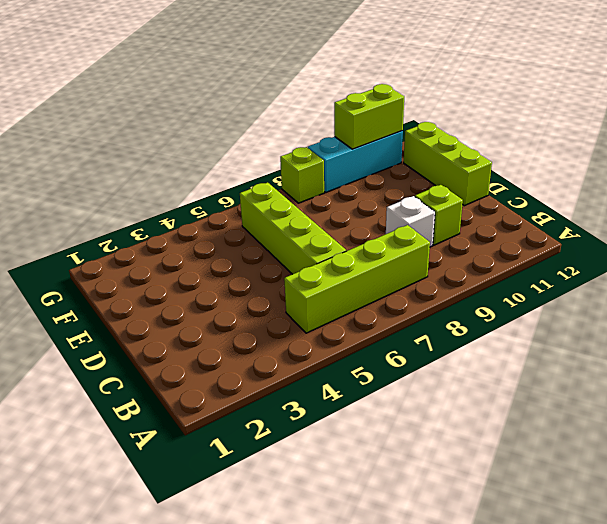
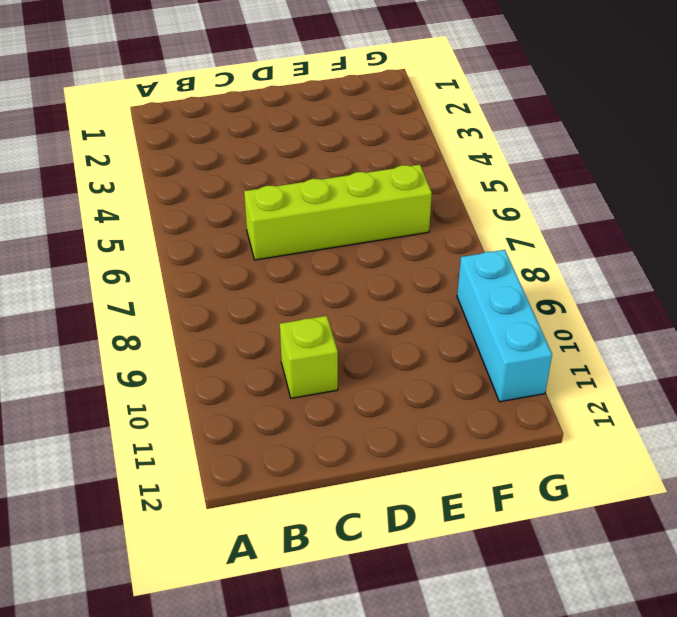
none -> lime brick B5:B8 level 1
none -> white brick C9 level 1

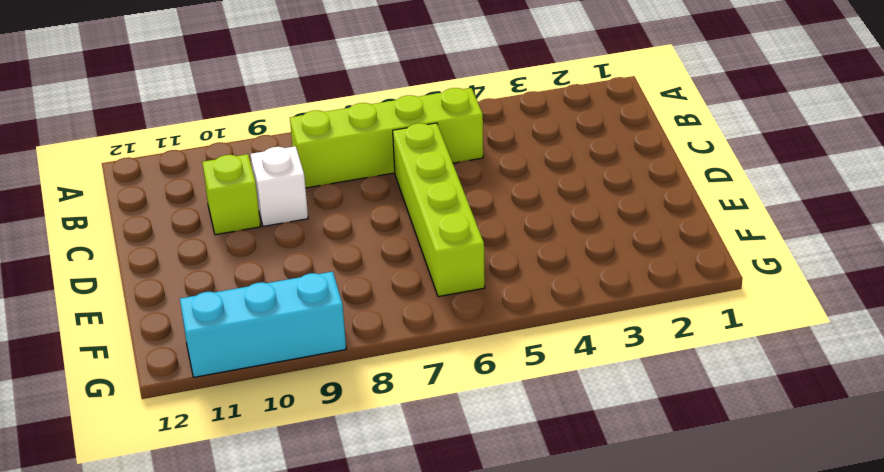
none -> lime brick D12:F12 level 1
none -> lime brick G8 level 1

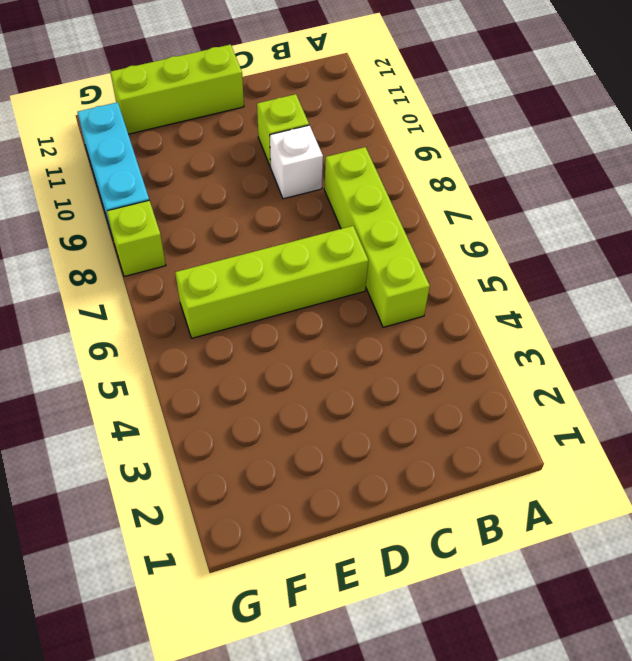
none -> lime brick G10:G11 level 2

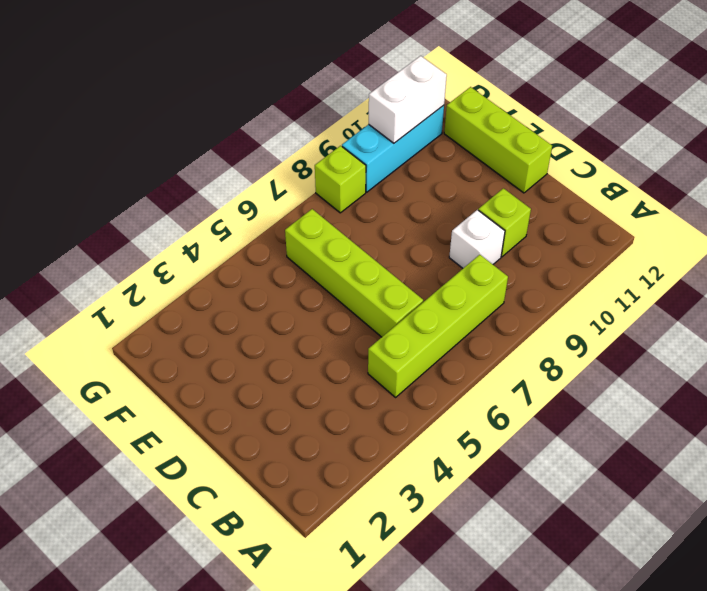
white brick G10:G11 level 2 -> lime brick G10:G11 level 2

